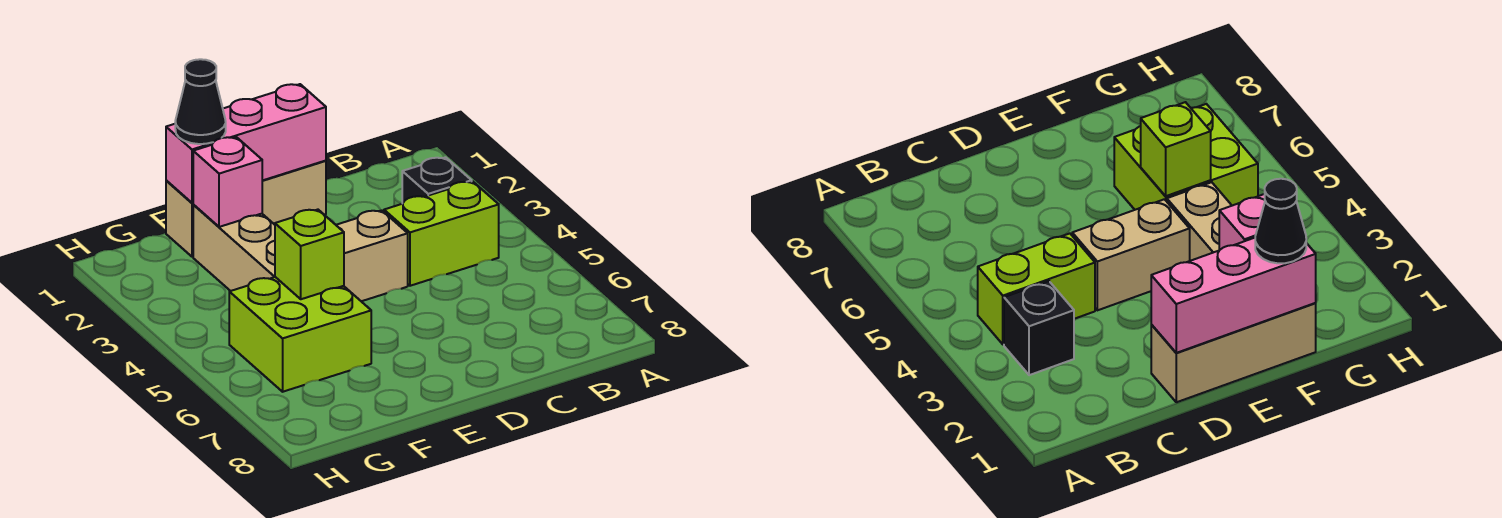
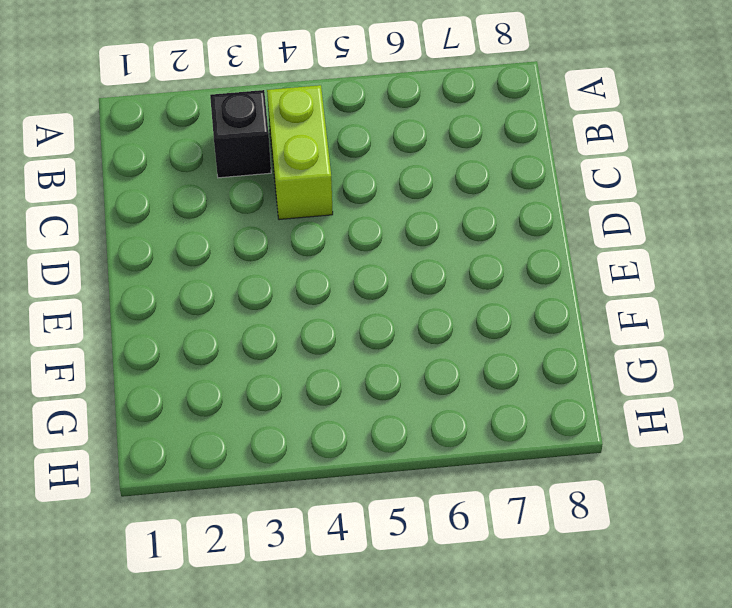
none -> tan brick D1:F1 level 1
none -> tan brick D4:E4 level 1

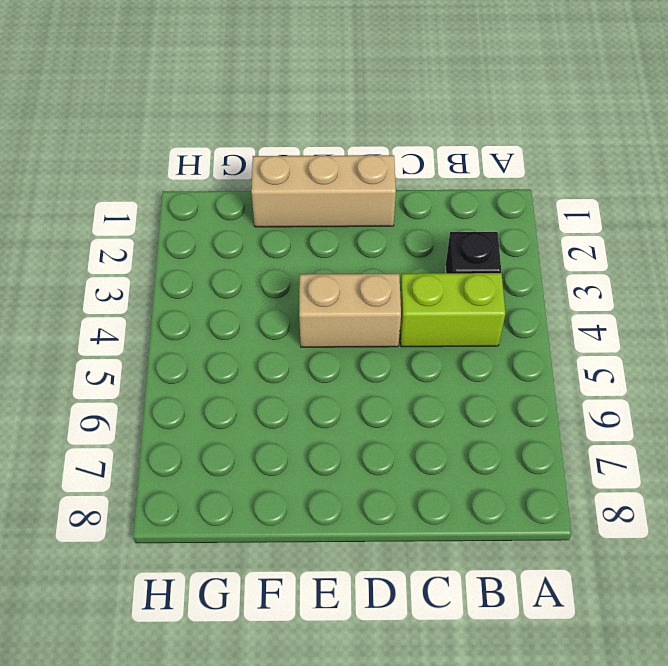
none -> tan brick F2:F4 level 1
none -> lime brick F5:G6 level 1

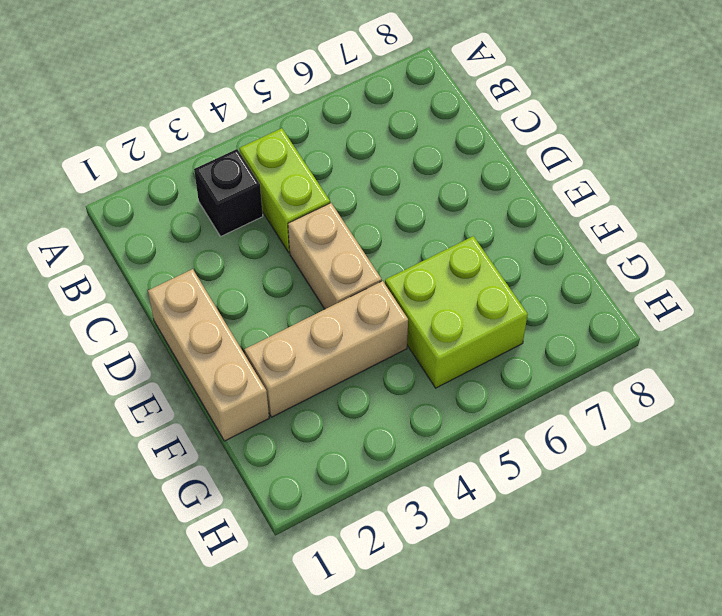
none -> pink brick D1:F1 level 2
none -> pink brick F2 level 2

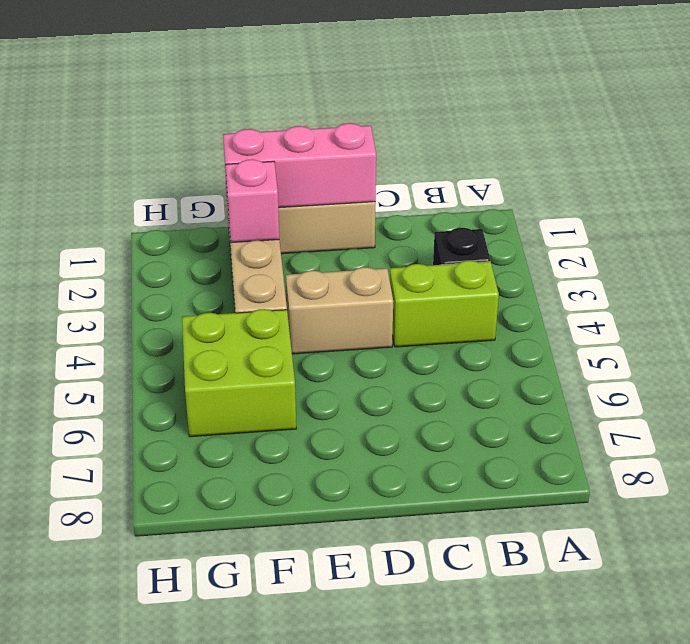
none -> lime brick F5 level 2
none -> black cone F1 level 3

